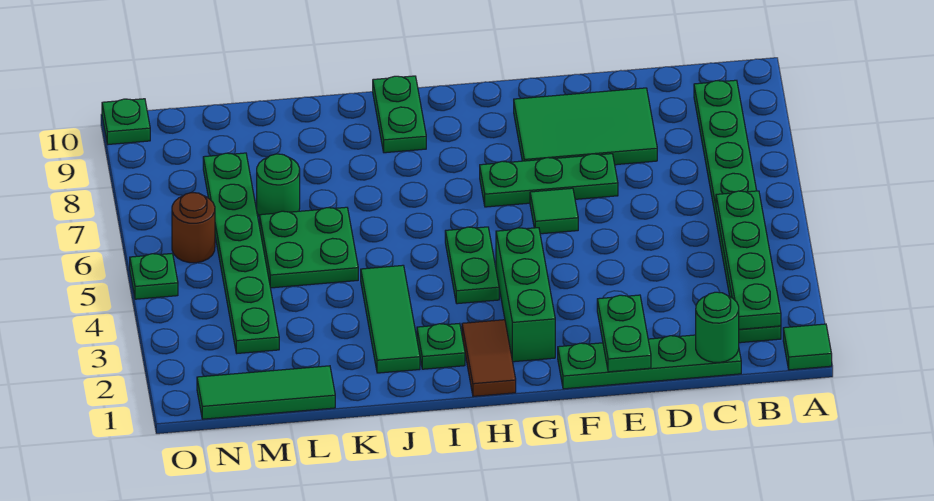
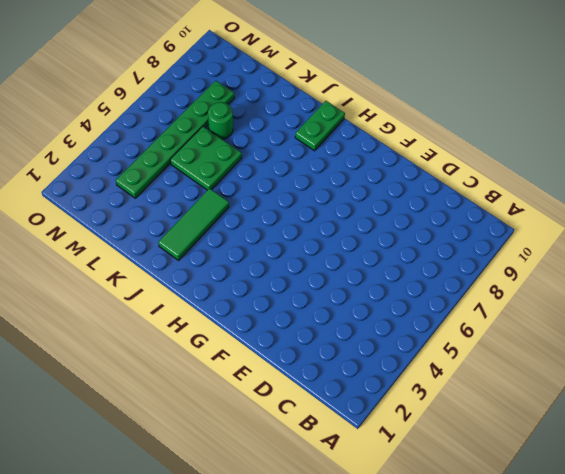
none -> green tile A1 level 1
none -> green plate B2:B9 level 1
none -> green plate C1:F1 level 1

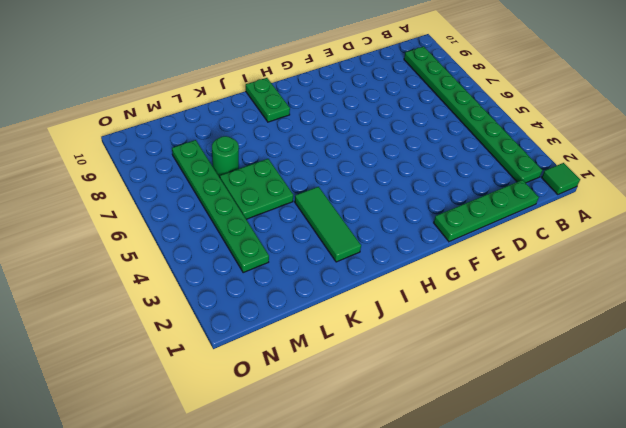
none -> green tile D8:F9 level 1
none -> green plate E7:G7 level 1
none -> green tile F6 level 1

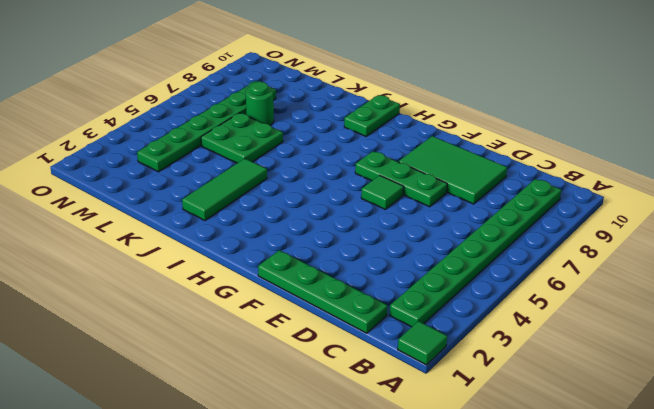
none -> green brick G2:G4 level 1
none -> brown tile H1:H2 level 1
none -> green plate H4:H5 level 1

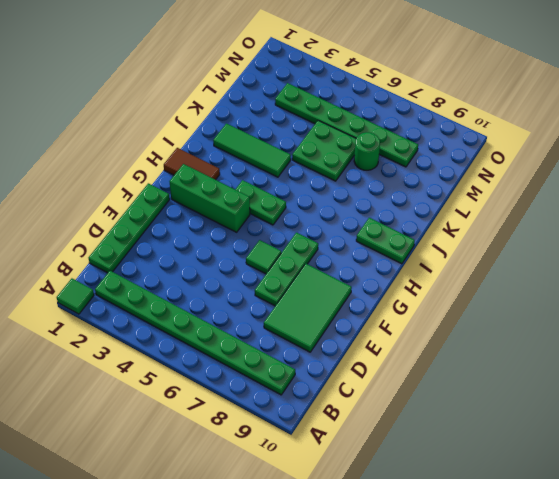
none -> green plate I2 level 1
none -> green tile L1:N1 level 1
none -> brown round brick N6 level 1

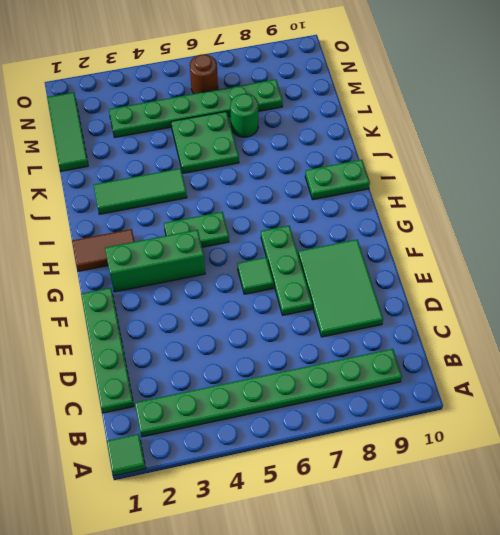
none -> green plate I2 level 1
none -> green plate O5 level 1
none -> green plate O10 level 1

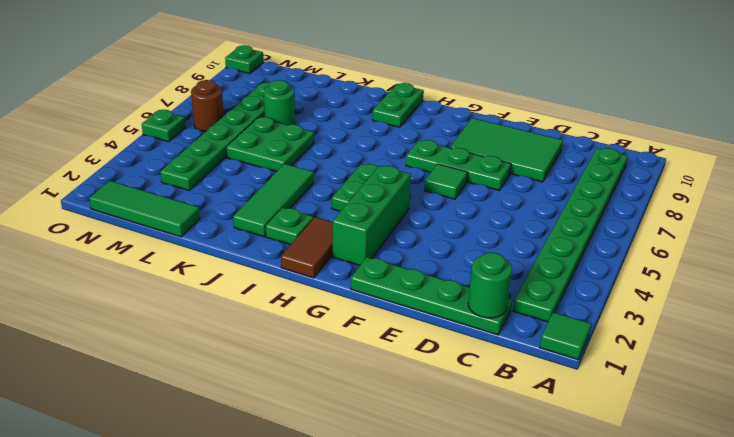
none -> green plate B2:B5 level 2
none -> green plate E1:E2 level 2

